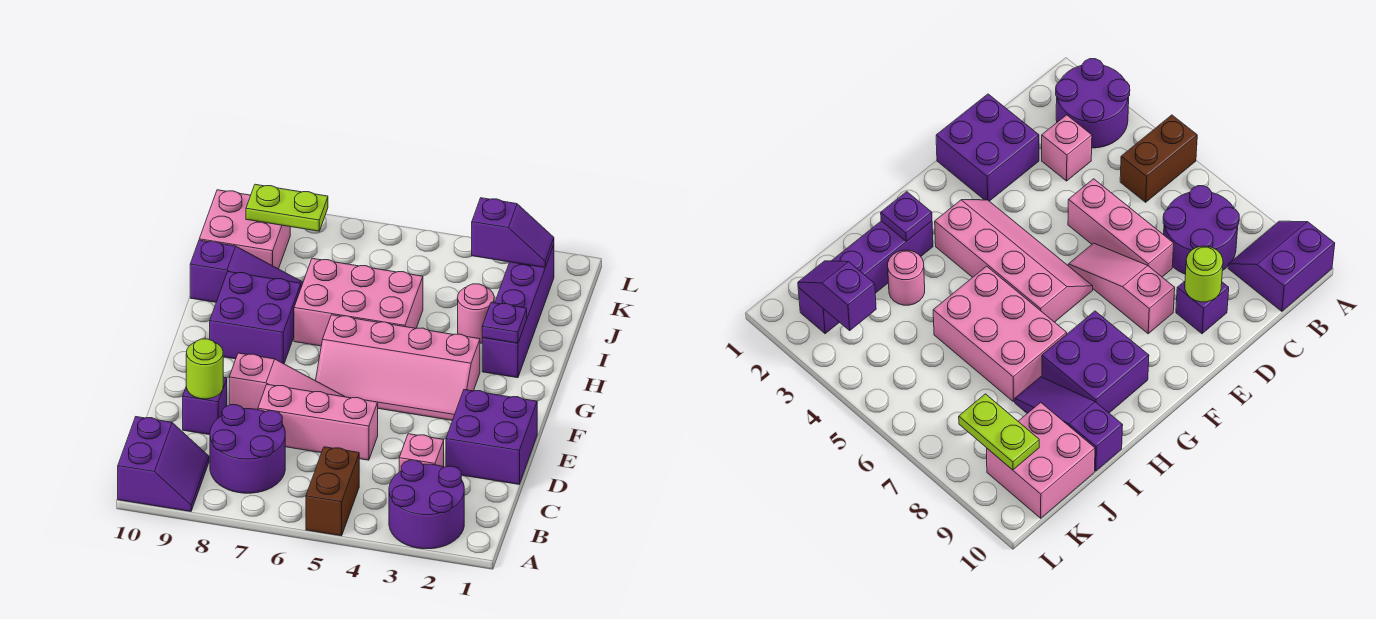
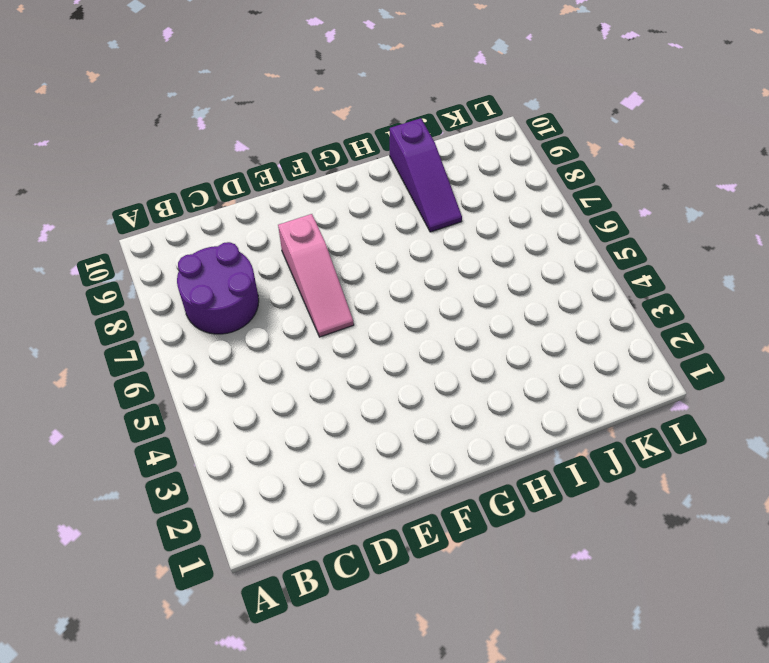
none -> purple round brick A2:B3 level 1
none -> brown brick A5:B5 level 1
none -> purple slope A9:B10 level 1 top 10

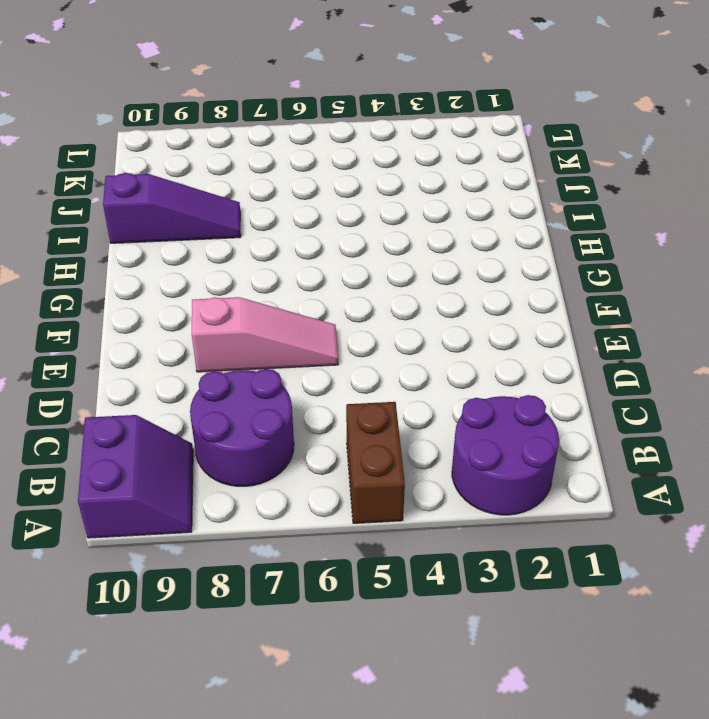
none -> pink brick C3 level 1
none -> purple brick D1:E2 level 1
none -> pink brick D5:D7 level 1

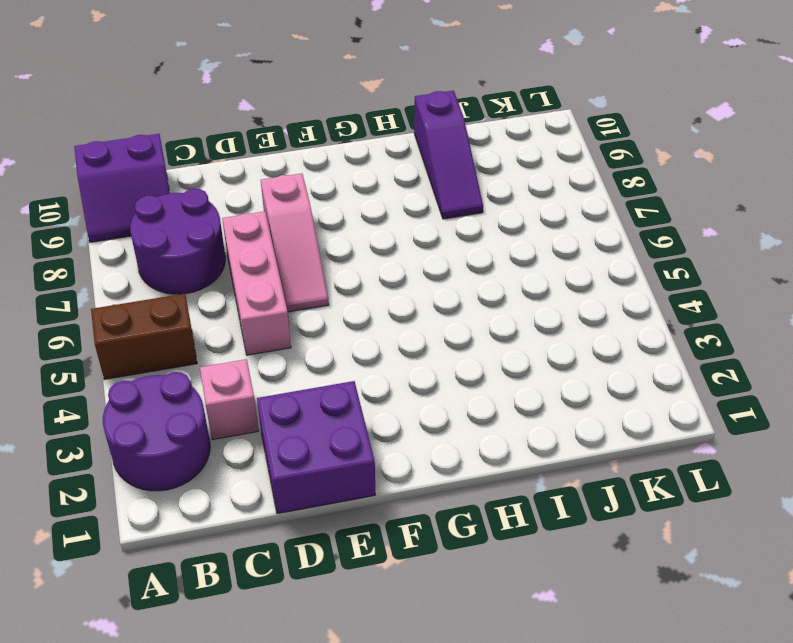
none -> purple brick D9 level 1
none -> pink slope F3:G6 level 1 top G
none -> purple brick G8:H9 level 1

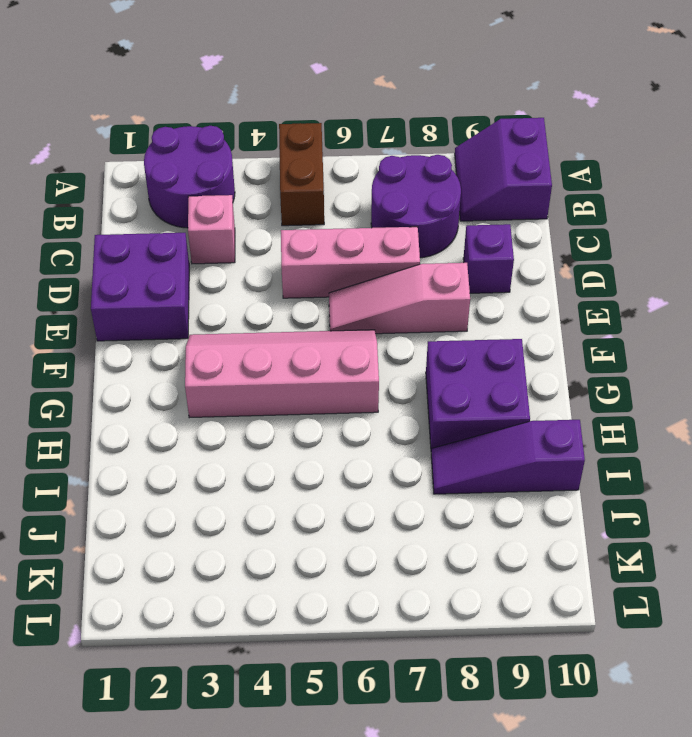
none -> purple brick H2:K2 level 1
none -> pink brick H5:I7 level 1
none -> pink round brick I3 level 1

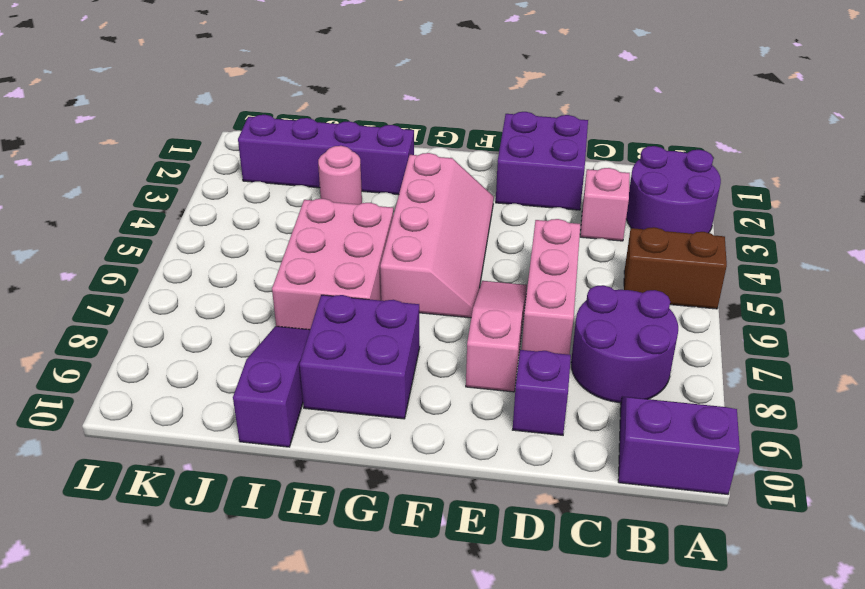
none -> pink brick J9:K10 level 1
none -> lime round brick D9 level 2
none -> purple plate H2 level 2

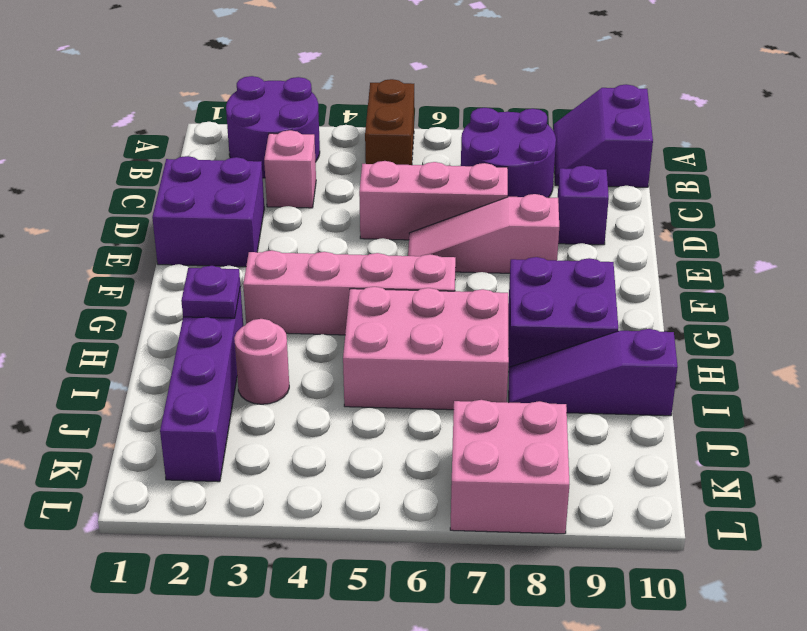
pink brick K7:L8 level 1 -> pink brick J9:K10 level 1
none -> lime round brick D9 level 2
none -> purple slope K2:K3 level 2 top 3
none -> lime plate K8:K9 level 2

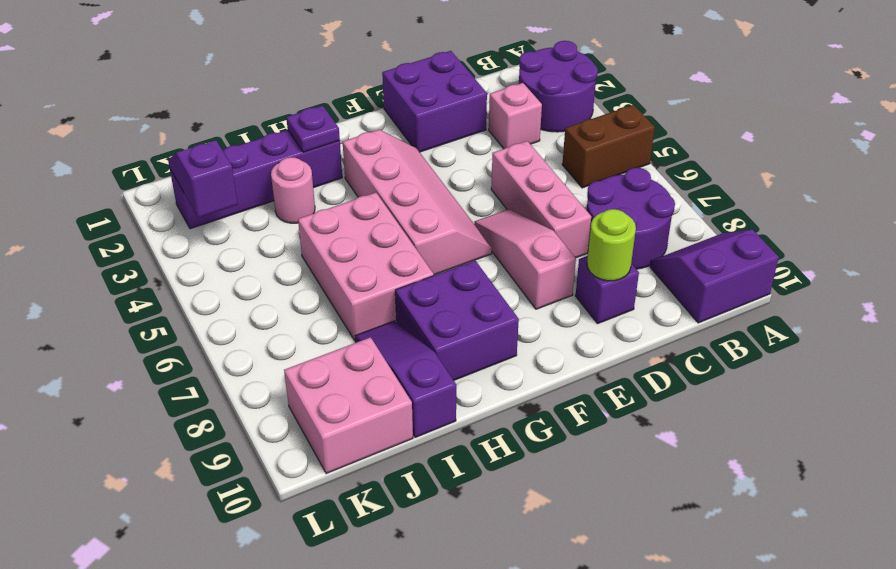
none -> lime plate K8:K9 level 2

